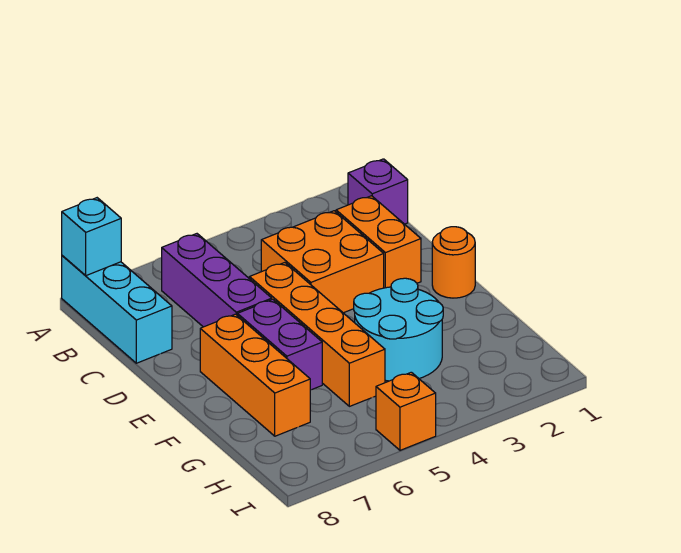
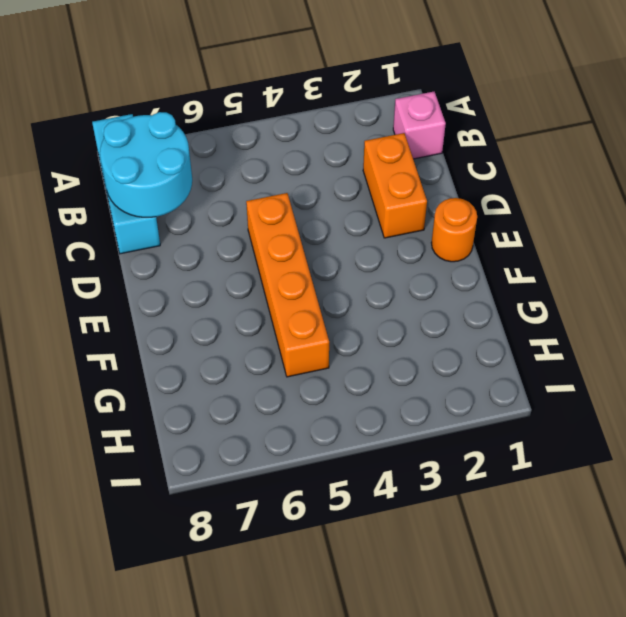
pink brick B1 level 1 -> purple brick B1 level 1
cyan round brick B7:C8 level 2 -> cyan round brick F3:G4 level 1
none -> purple brick B6:D6 level 1
none -> orange brick C3:D4 level 1
none -> purple brick E6:F6 level 1

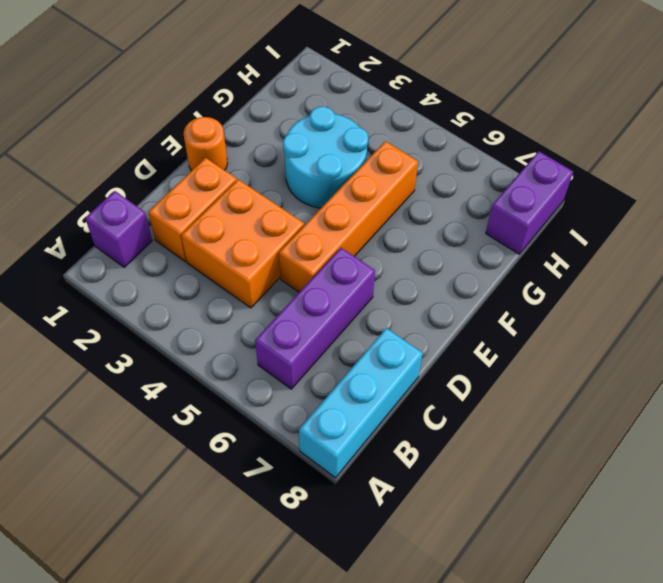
purple brick H8:I8 level 1 -> purple brick E6:F6 level 1
none -> orange brick E7:G7 level 1
none -> orange brick I5 level 1
none -> cyan brick A8 level 2

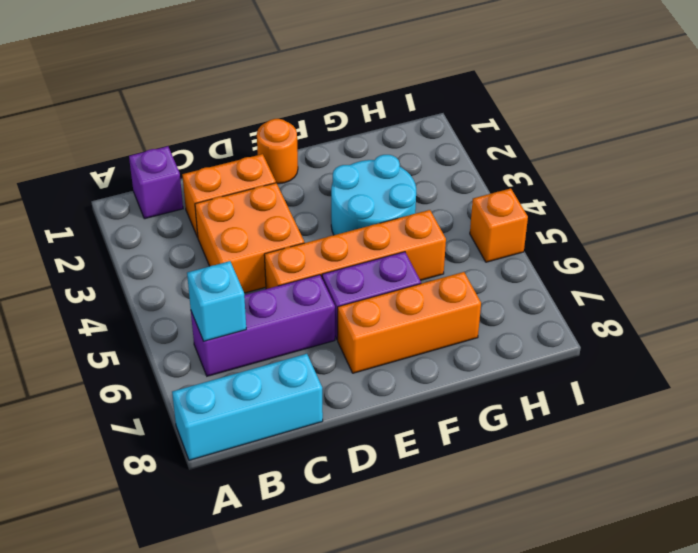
cyan brick B6 level 2 -> cyan brick A8 level 2

